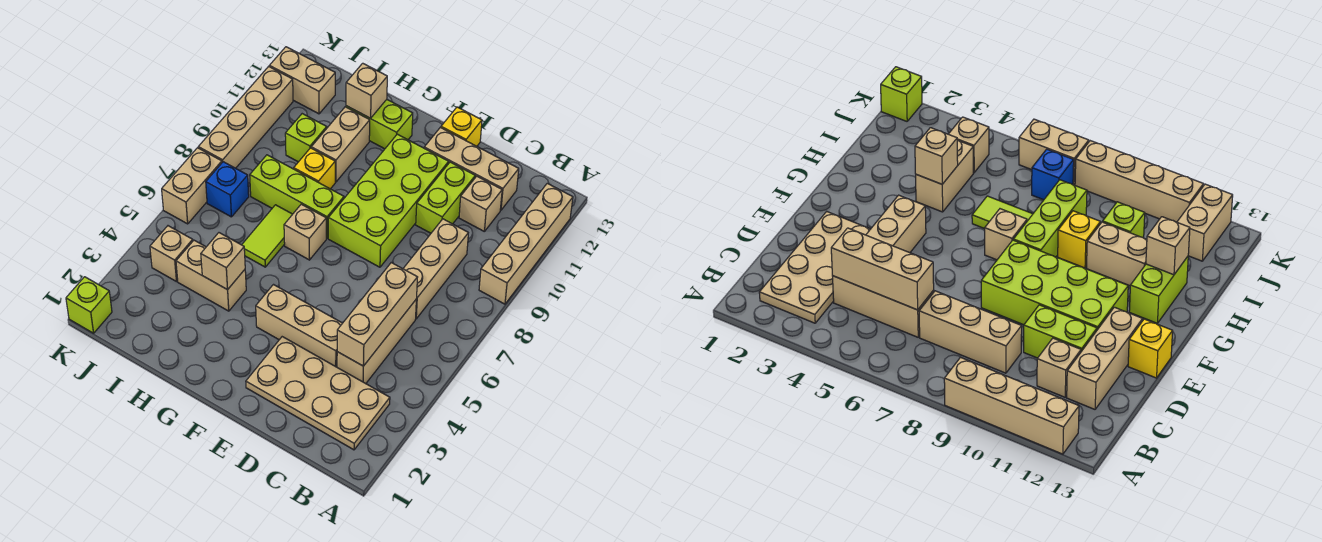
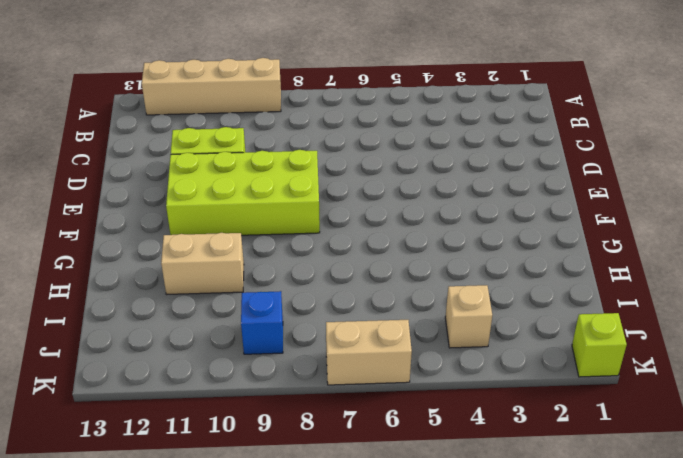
blue brick J9 level 1 -> blue brick J7 level 1
none -> tan plate B2:E3 level 1
none -> tan brick C4:C6 level 1
none -> tan brick C7:C9 level 1

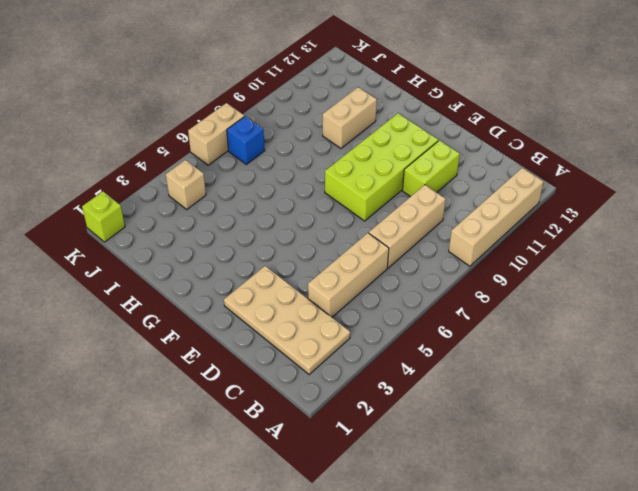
none -> tan brick C11 level 1
none -> tan brick C12:E12 level 1
none -> tan brick D4:F4 level 1

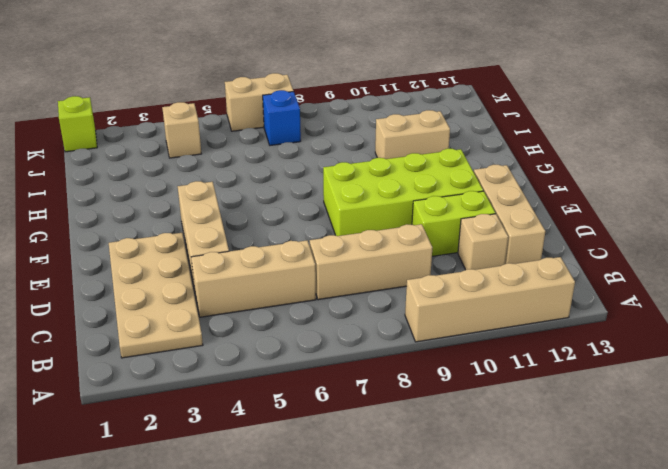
none -> yellow brick E13 level 1
none -> tan brick G7 level 1
none -> lime brick G8:I8 level 1

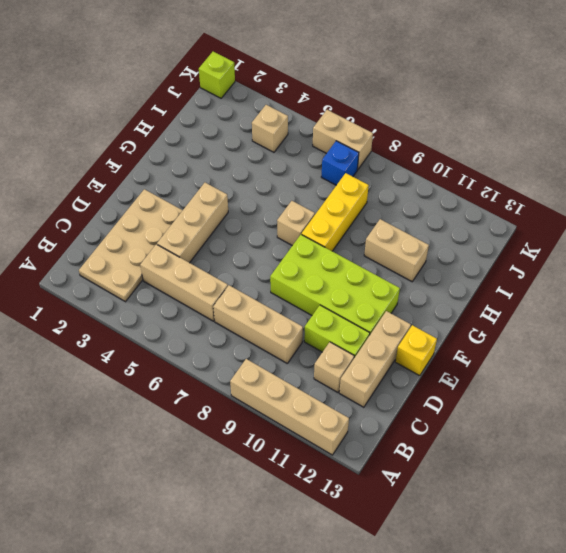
yellow brick G8:I8 level 1 -> lime brick G8:I8 level 1
none -> lime brick G12:H12 level 1
none -> tan brick H4:I4 level 1
none -> lime tile H6:H7 level 1

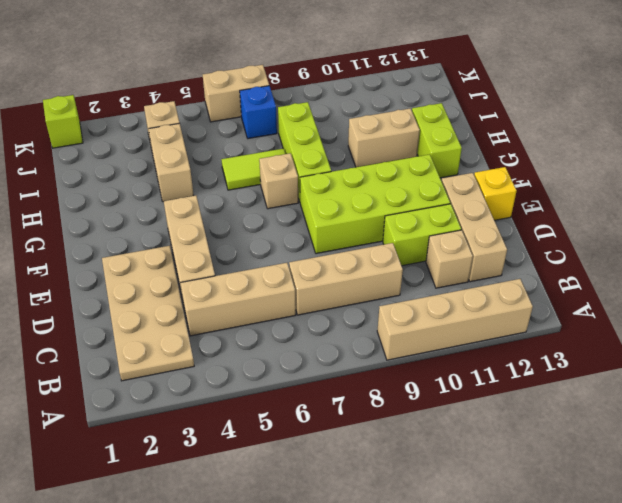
none -> yellow brick H9 level 1
none -> lime brick I10 level 1
none -> tan brick J12:K12 level 1

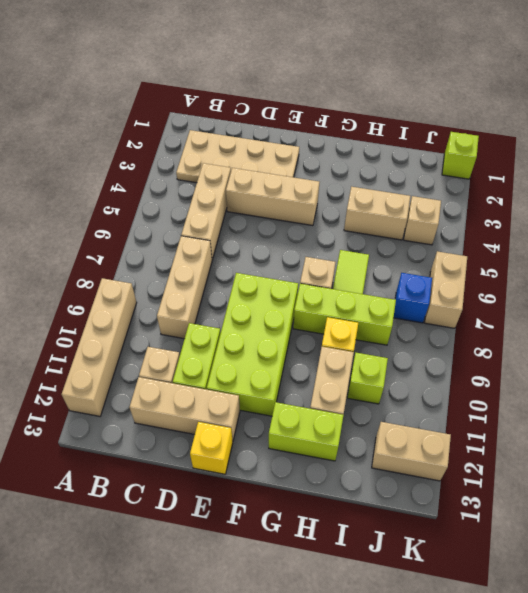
none -> tan brick K8:K11 level 1
none -> tan brick C4:C6 level 2
none -> tan brick H4 level 2

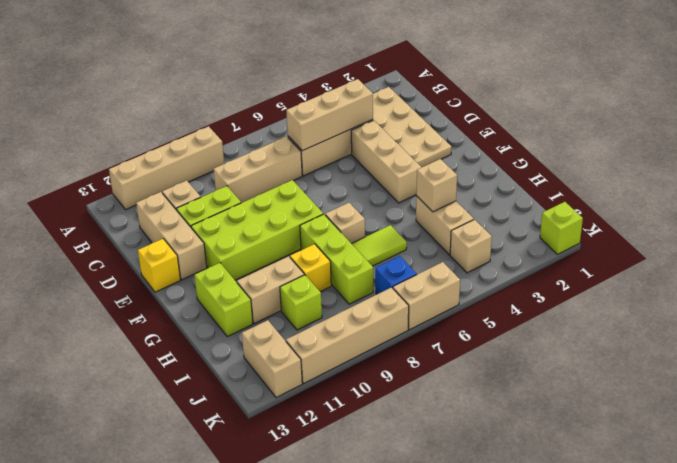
none -> tan brick H12 level 2

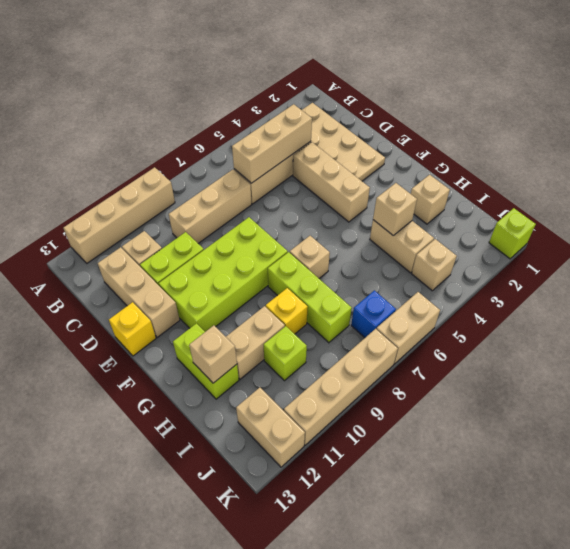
tan brick H2 level 1 -> none
none -> lime tile H6:H7 level 1

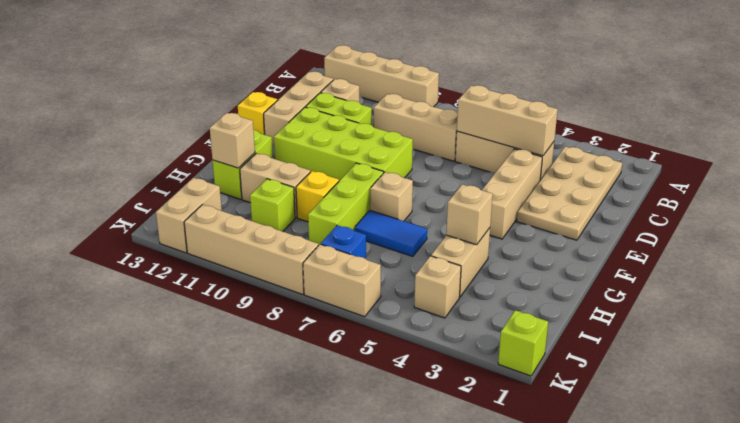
blue tile H6:H7 level 1 -> lime tile H6:H7 level 1

